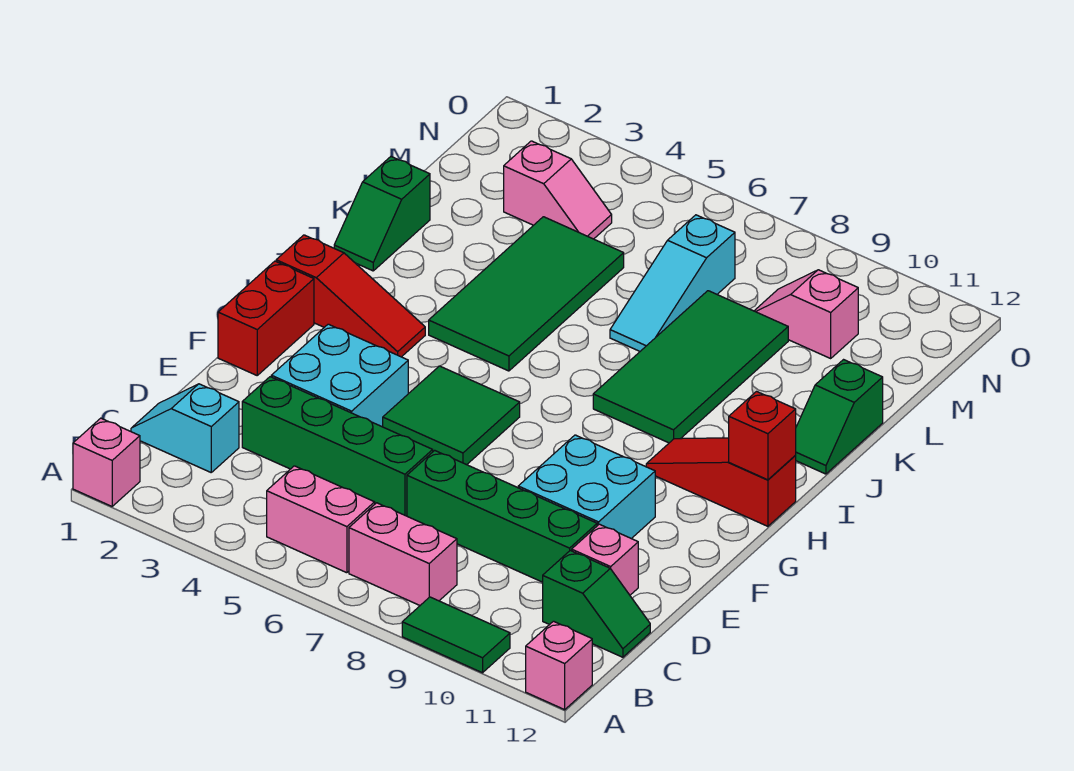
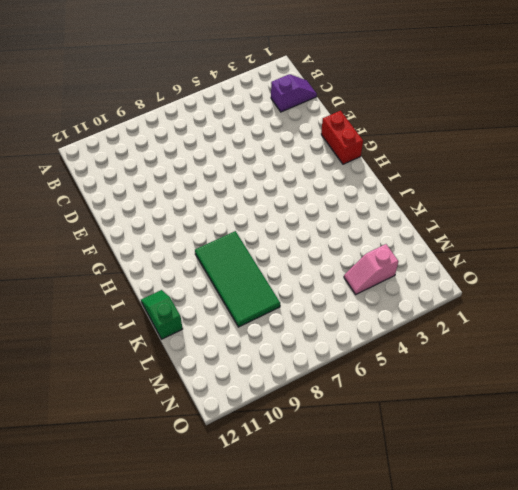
purple slope C1:C2 level 1 top 2 -> cyan slope C1:C2 level 1 top 2
none -> pink brick A1 level 1
none -> green tile A9:A10 level 1
none -> pink brick A12 level 1

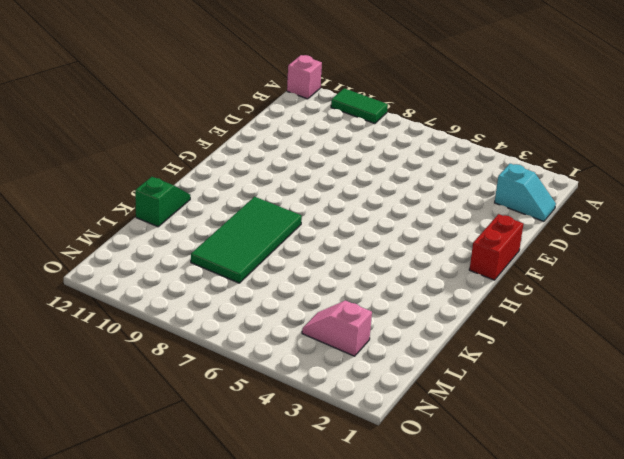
none -> pink brick A1 level 1
none -> pink brick B5:B6 level 1
none -> pink brick B7:B8 level 1

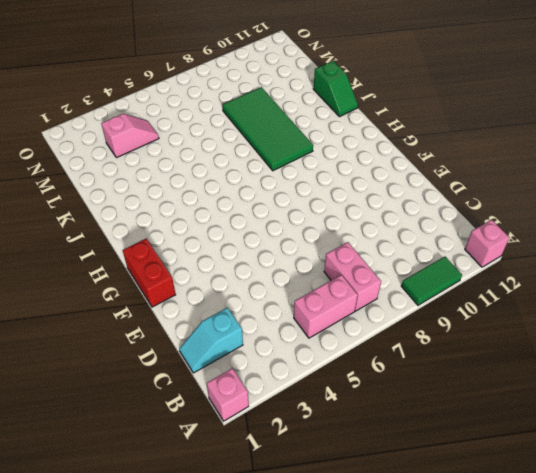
pink brick B7:C7 level 1 -> pink brick B7:B8 level 1
none -> green slope C11:C12 level 1 top 11
none -> green brick D3:D6 level 1
none -> green brick D7:D10 level 1

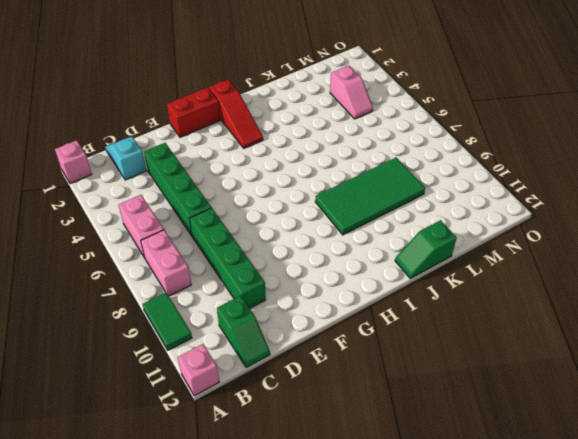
none -> pink brick D11 level 1
none -> cyan brick E3:F4 level 1
none -> cyan brick E9:F10 level 1

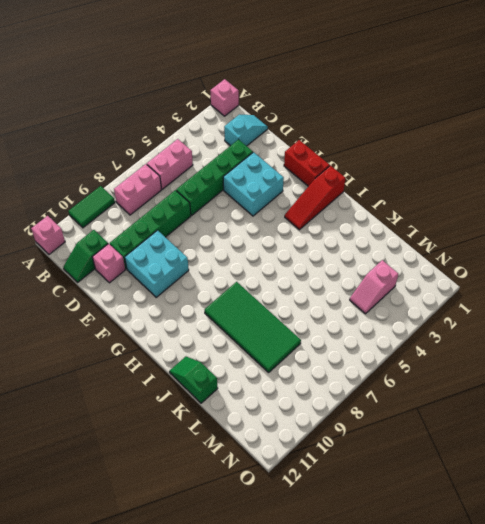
none -> green tile F5:G6 level 1
none -> red slope H10:H12 level 1 top 12
none -> green tile I4:L5 level 1

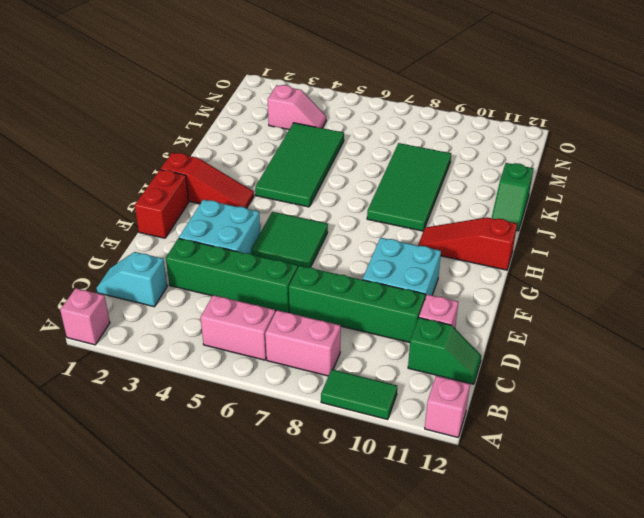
none -> green slope J1:K1 level 1 top K
none -> cyan slope K7:M7 level 1 top M
none -> pink slope M9:M10 level 1 top 10

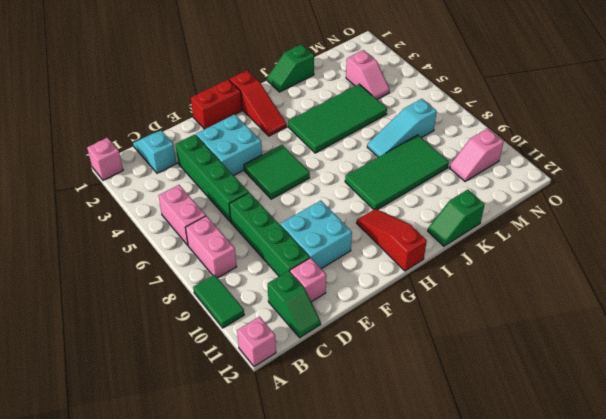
pink slope M10:N10 level 1 top N -> pink slope M9:M10 level 1 top 10
none -> red brick H12 level 2

